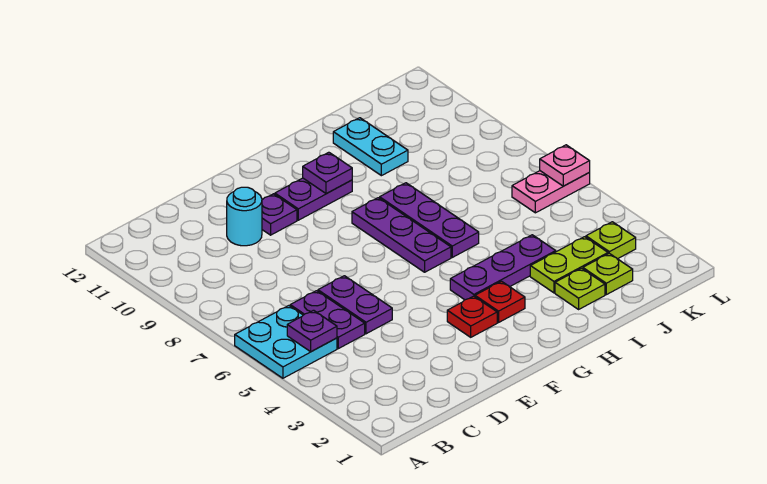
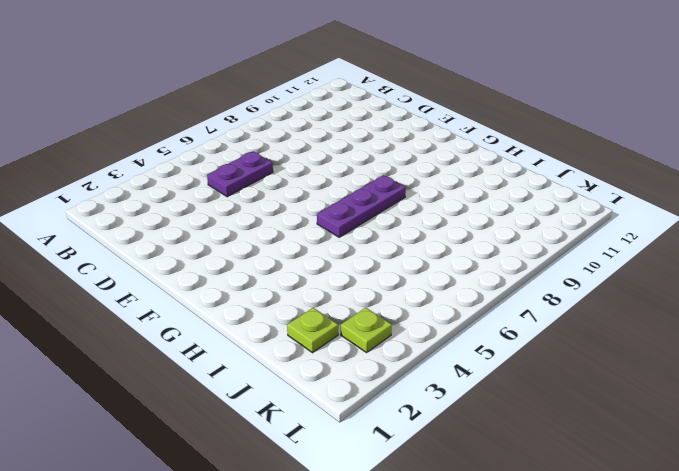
none -> cyan plate A5:B6 level 1
none -> purple plate D5:D6 level 1
none -> cyan round brick D10 level 1

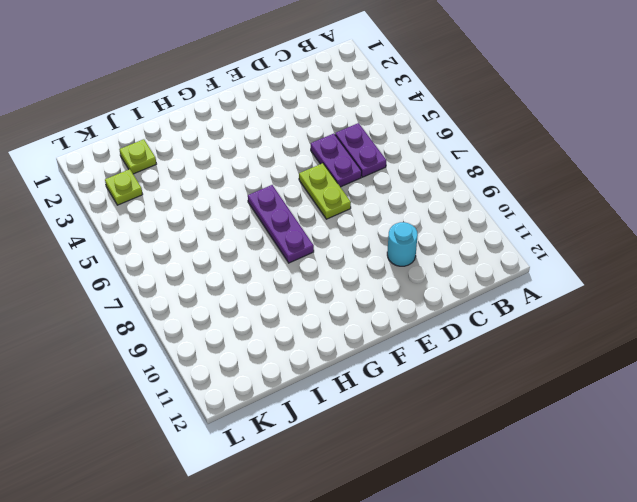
lime plate E6:E7 level 1 -> lime plate I3:J3 level 1
none -> cyan plate A5:B6 level 1
none -> purple plate E10 level 1
none -> red plate F3 level 1

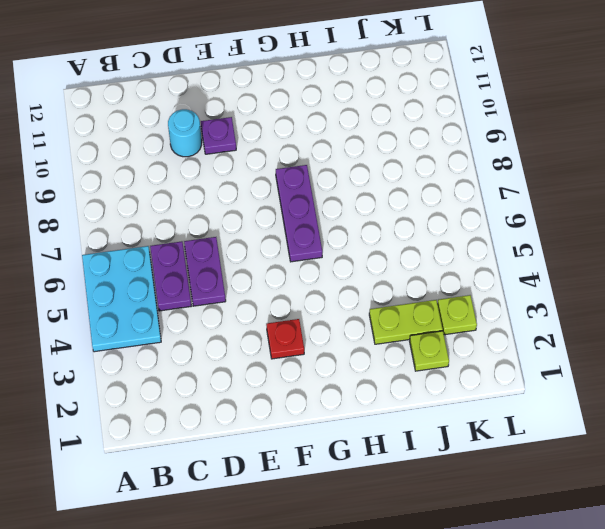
cyan plate A4:B6 level 1 -> cyan plate A5:B6 level 1
none -> purple plate F10:G10 level 1
none -> red plate G3 level 1
none -> purple plate G4:I4 level 1

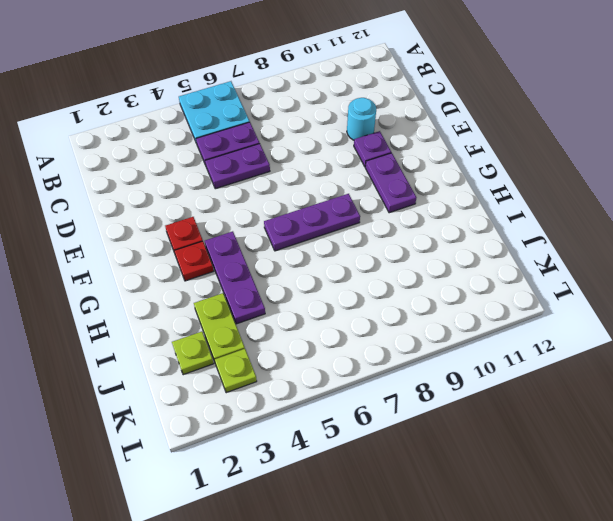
none -> purple plate H6:H8 level 1
none -> lime plate I2 level 1
none -> cyan plate I10:I11 level 1

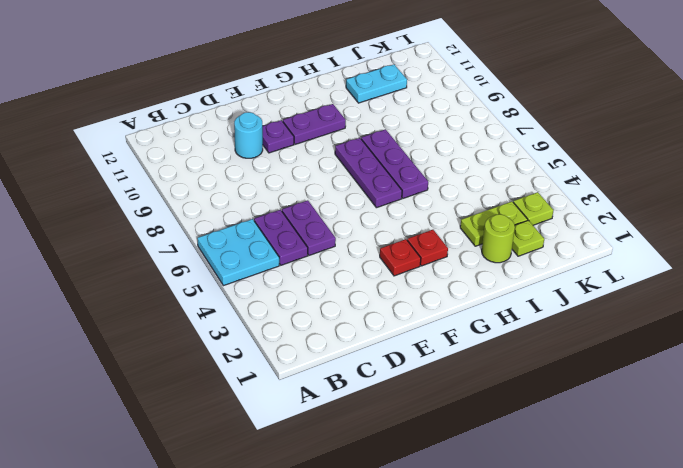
lime round brick I2 level 1 -> lime plate I2 level 1
cyan plate I11:J11 level 1 -> cyan plate I10:I11 level 1
none -> purple plate G4:I4 level 1
none -> pink plate K6:L6 level 1
none -> purple plate B5 level 2

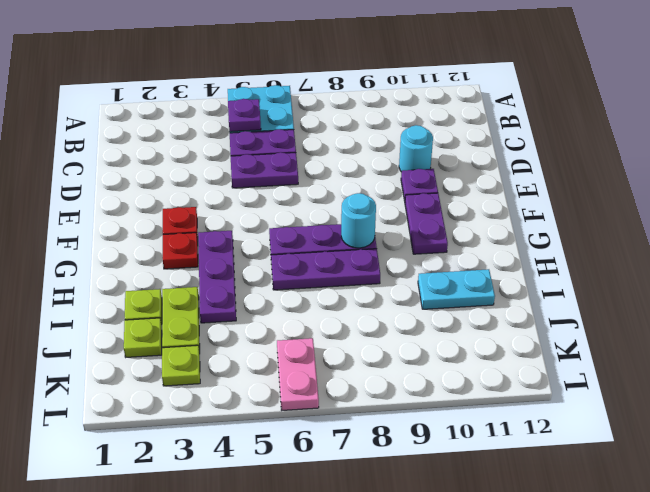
cyan round brick G8 level 2 -> none
none -> purple plate G10 level 2
none -> pink plate L6 level 2

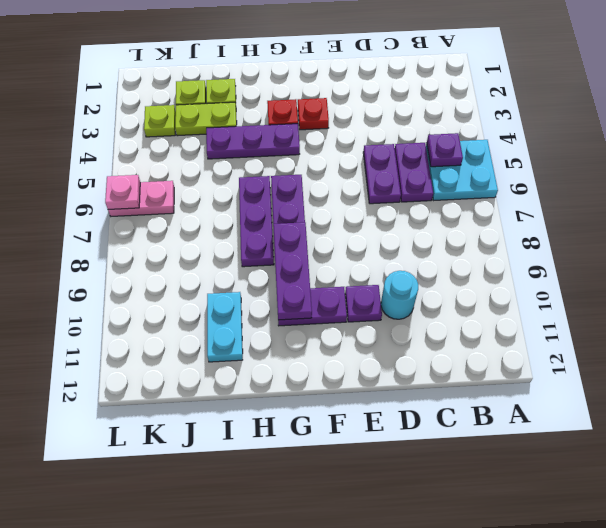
purple plate G8:G10 level 2 -> purple plate G10 level 2

